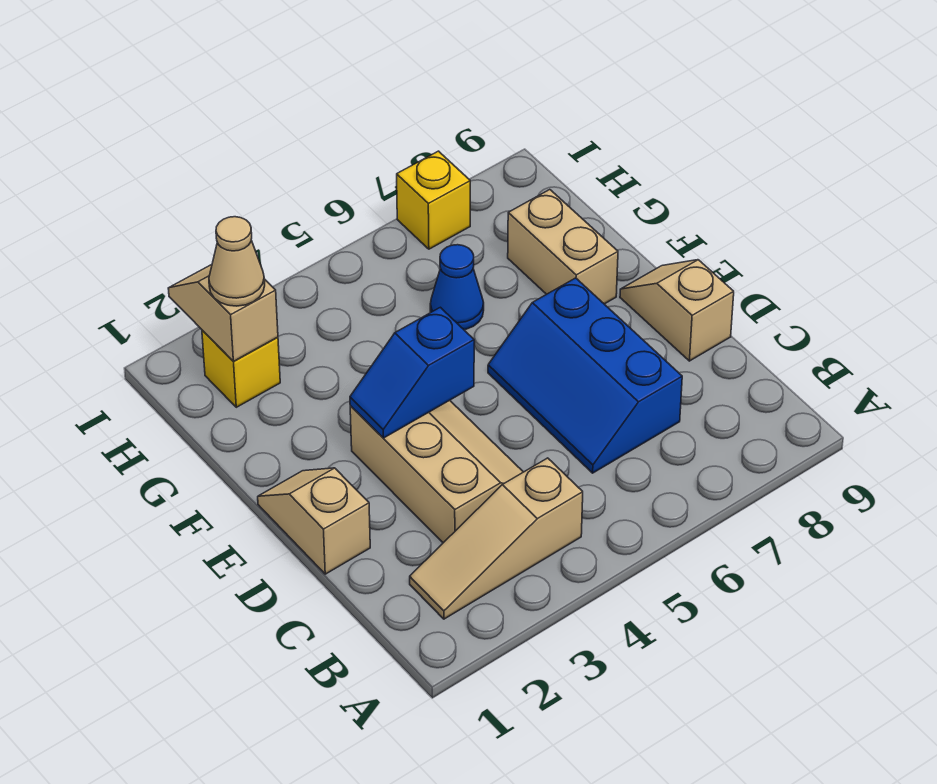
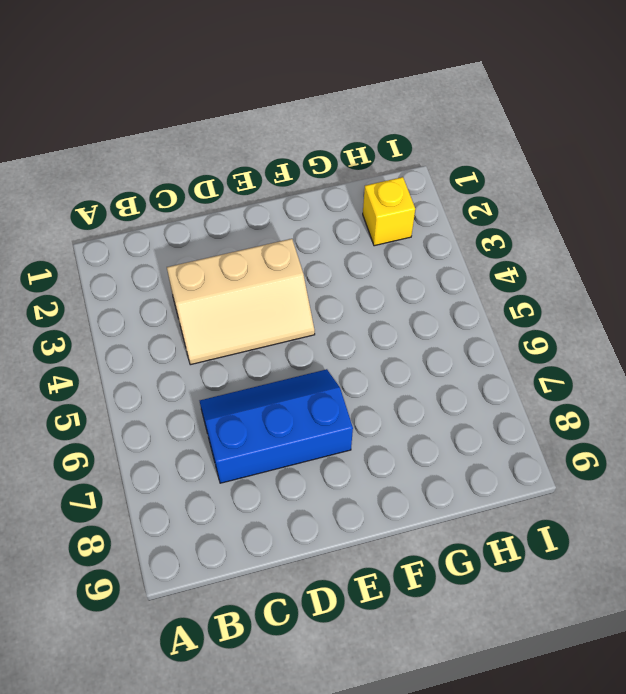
none -> tan slope B2:B4 level 1 top 4
none -> tan slope D1:E1 level 1 top D
none -> tan slope D9:E9 level 1 top D

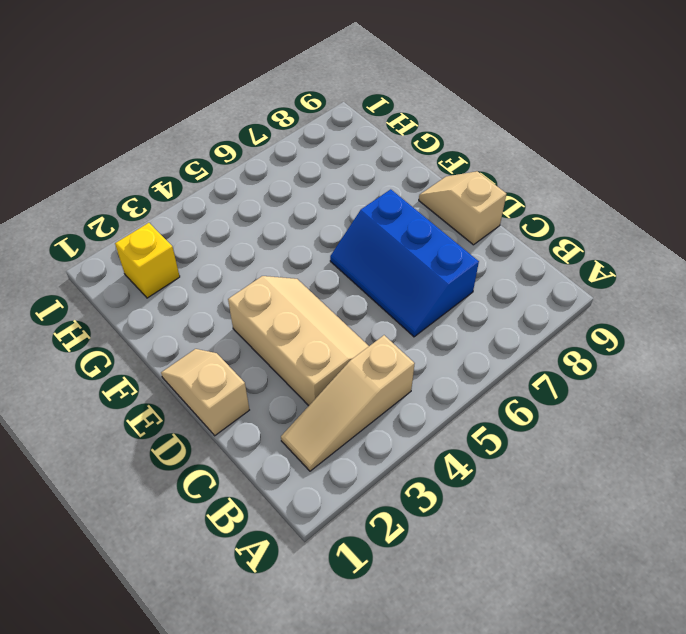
none -> tan brick F8:G8 level 1
none -> blue cone G6 level 1
none -> yellow brick I7 level 1

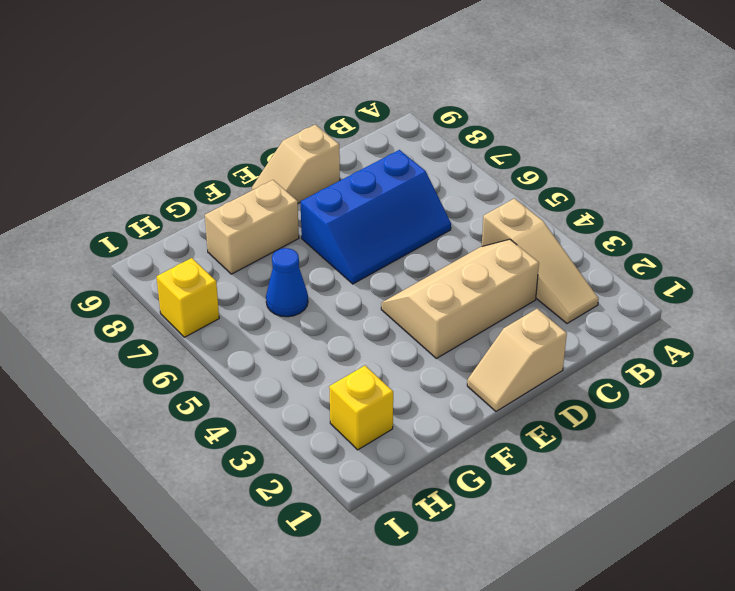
none -> blue slope E3:E4 level 2 top 4
none -> tan slope H2:I2 level 2 top H
none -> tan cone H2 level 3

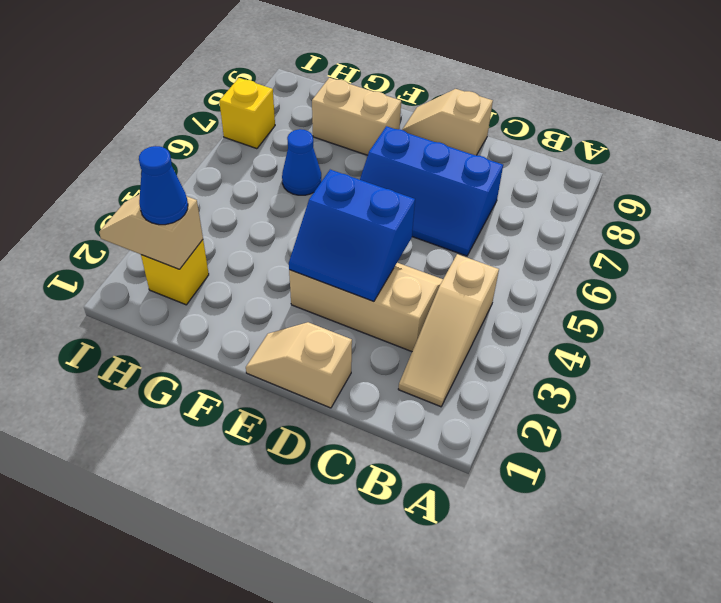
blue slope D3:E4 level 2 top 4 -> blue slope E3:E4 level 2 top 4
blue cone H2 level 3 -> tan cone H2 level 3

